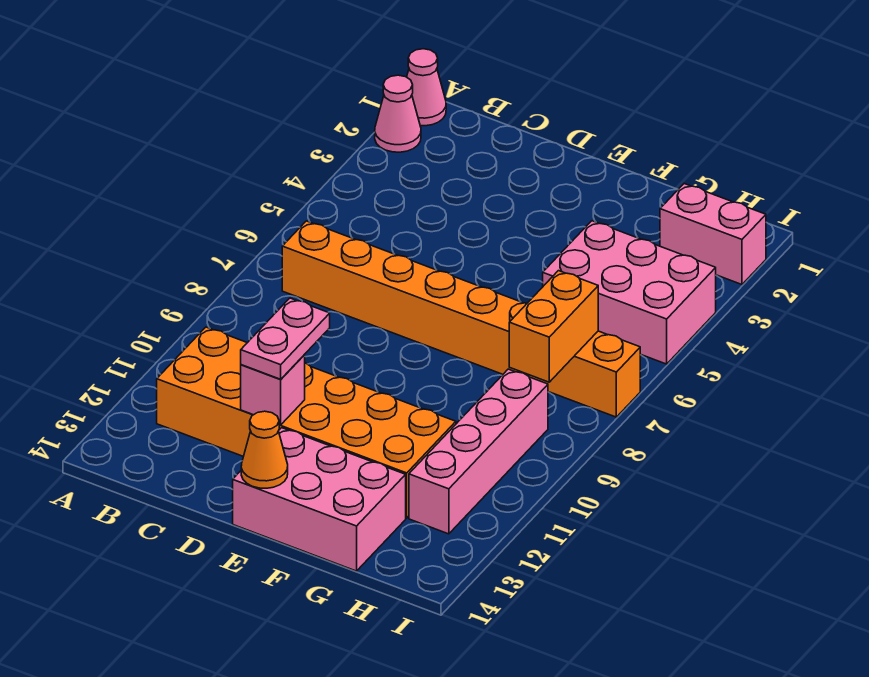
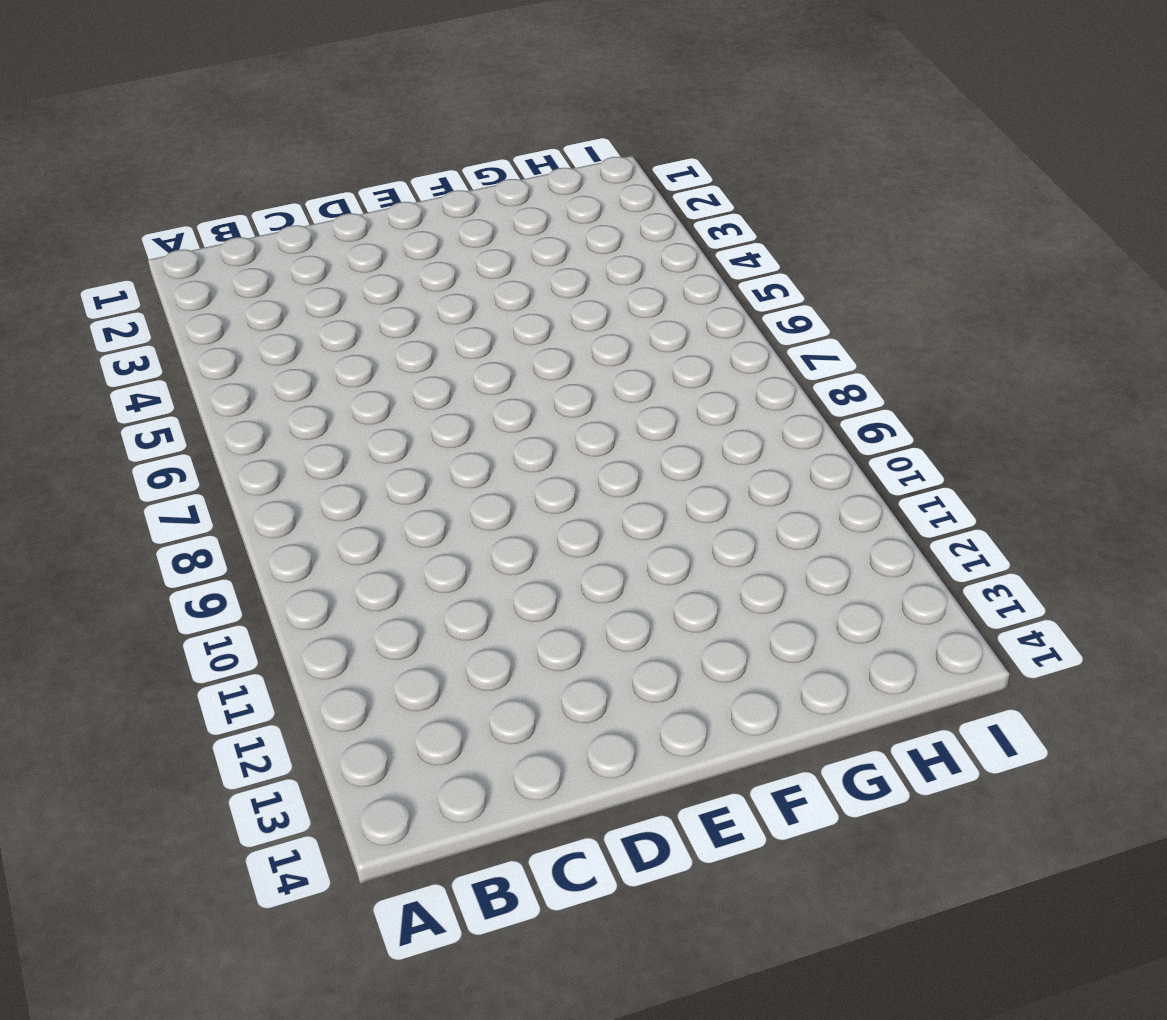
none -> pink cone A1 level 1
none -> pink cone A2 level 1
none -> orange brick B7:I7 level 1

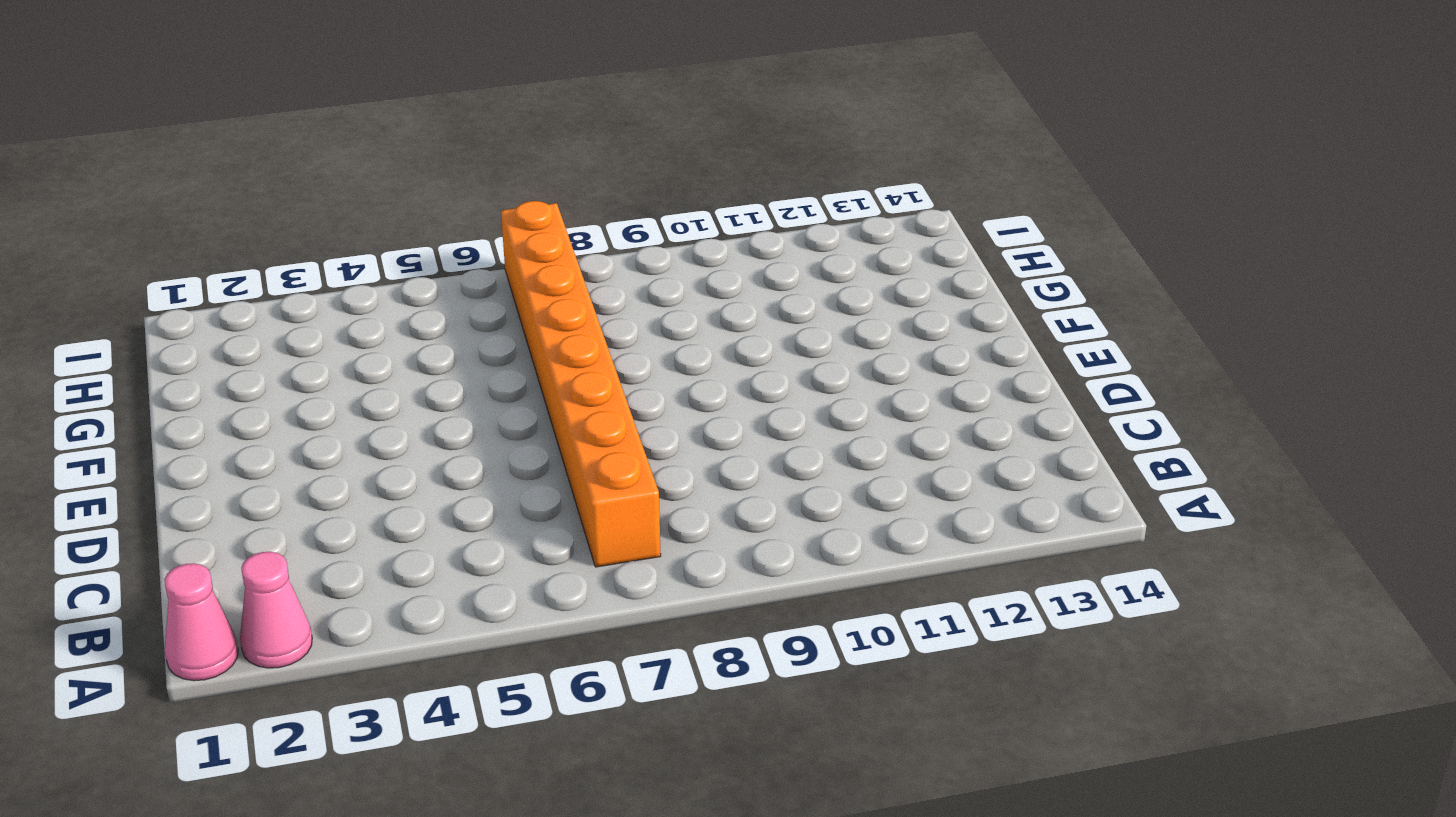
none -> orange brick B11:G12 level 1
none -> pink brick E13:G14 level 1
none -> pink brick G4:I5 level 1

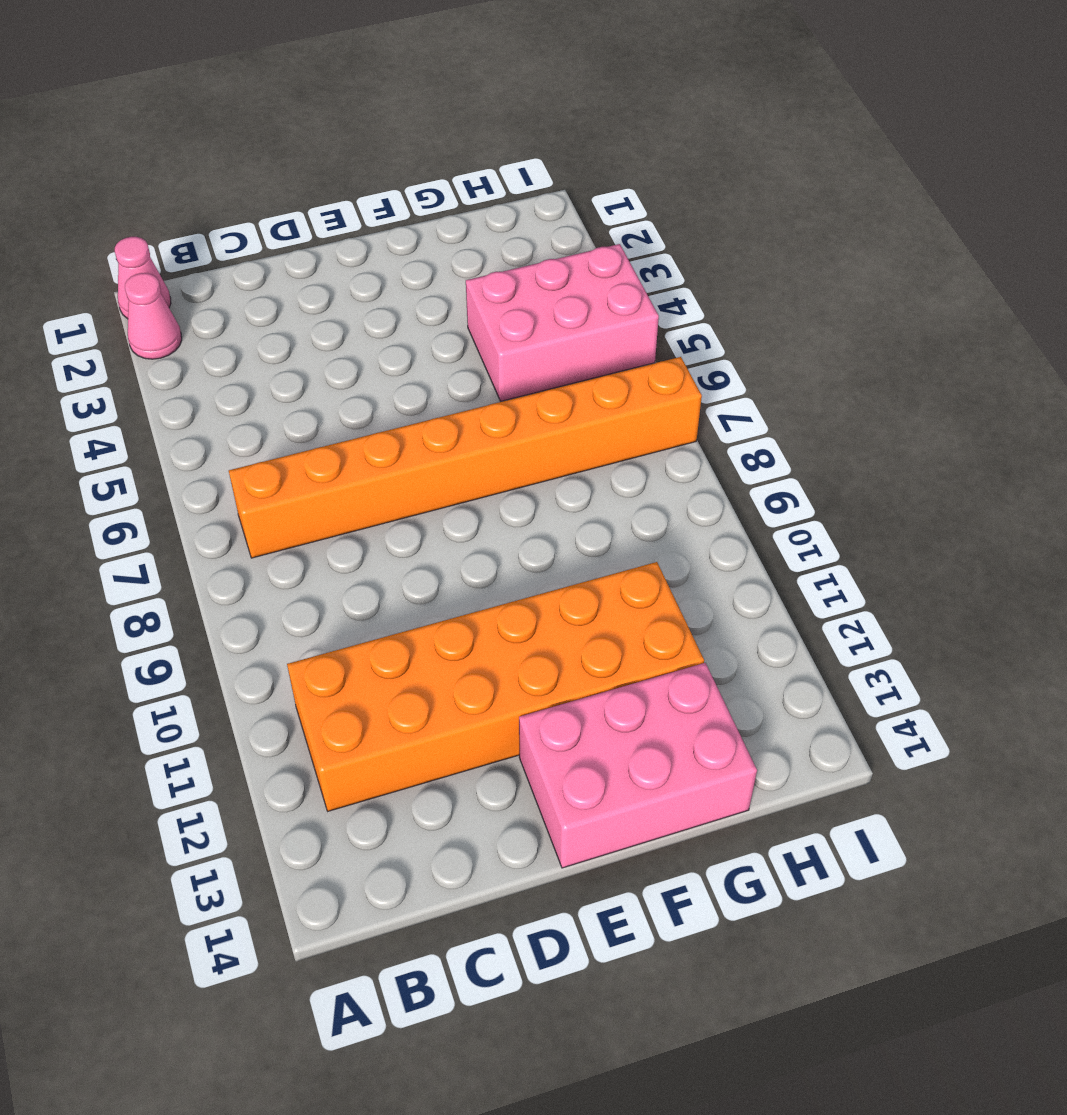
none -> pink brick H2:I2 level 1
none -> pink brick H9:H12 level 1
none -> pink brick D12 level 2

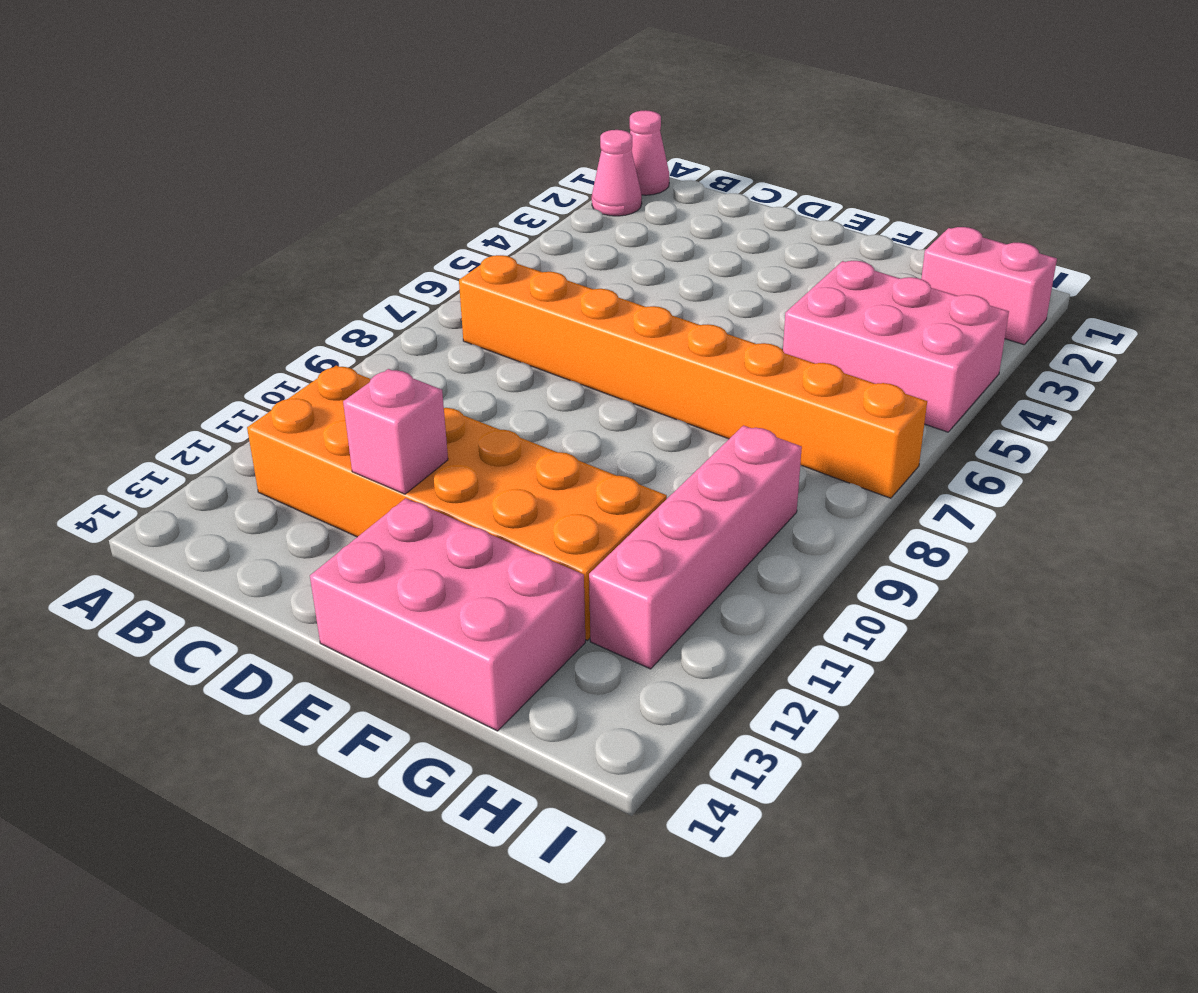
none -> orange cone E14 level 2
none -> orange brick H7:H8 level 2
none -> pink plate D11:D12 level 3

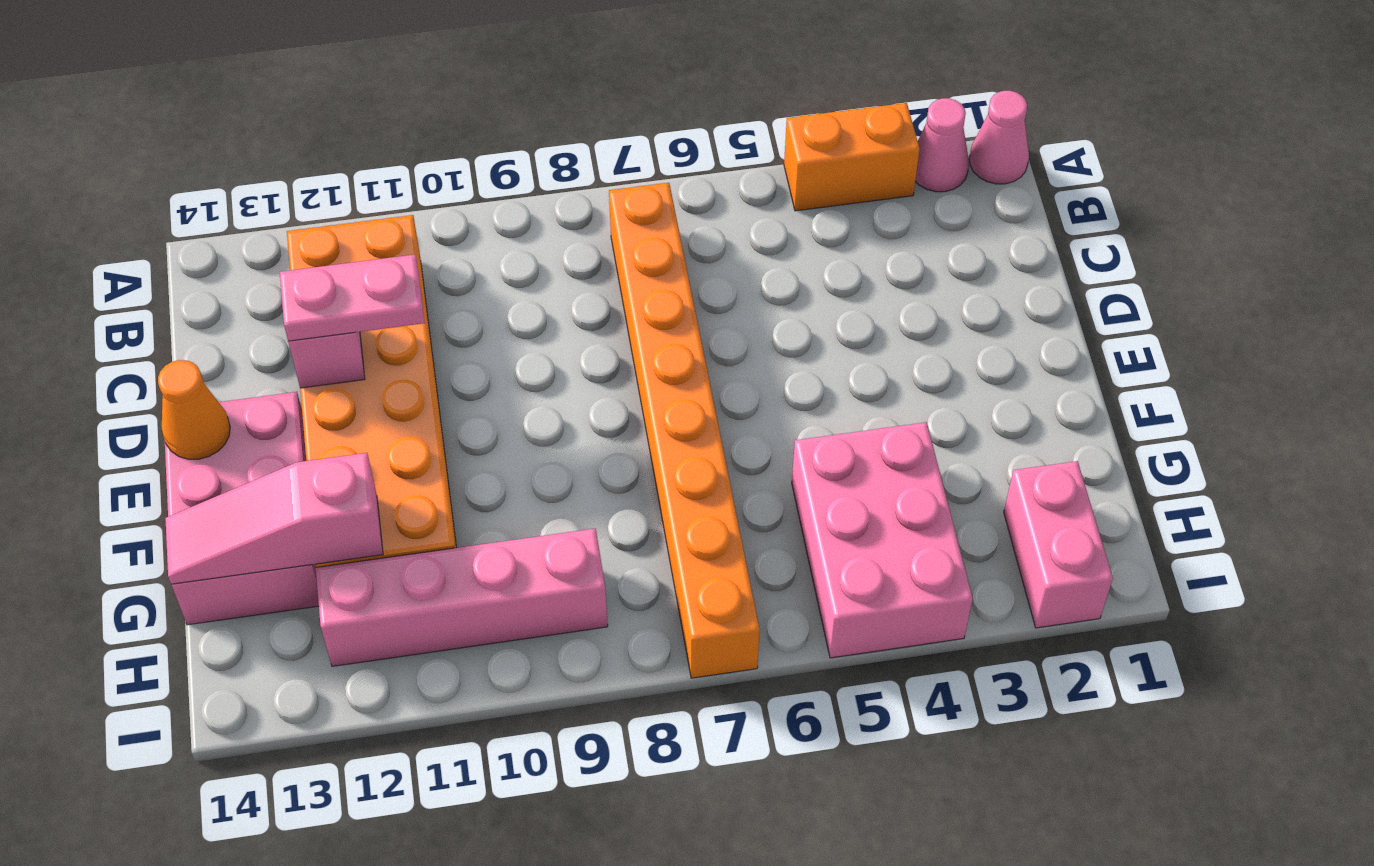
orange brick A3:A4 level 1 -> orange brick H7:H8 level 2
pink slope G12:G14 level 2 top 12 -> none

